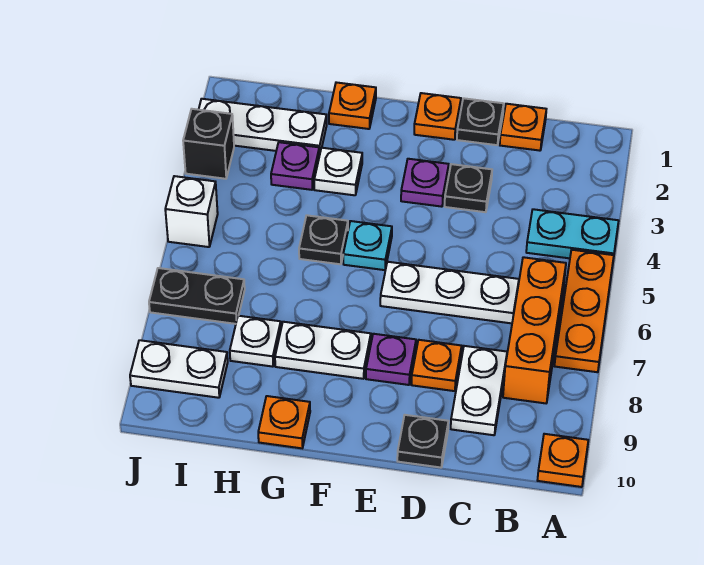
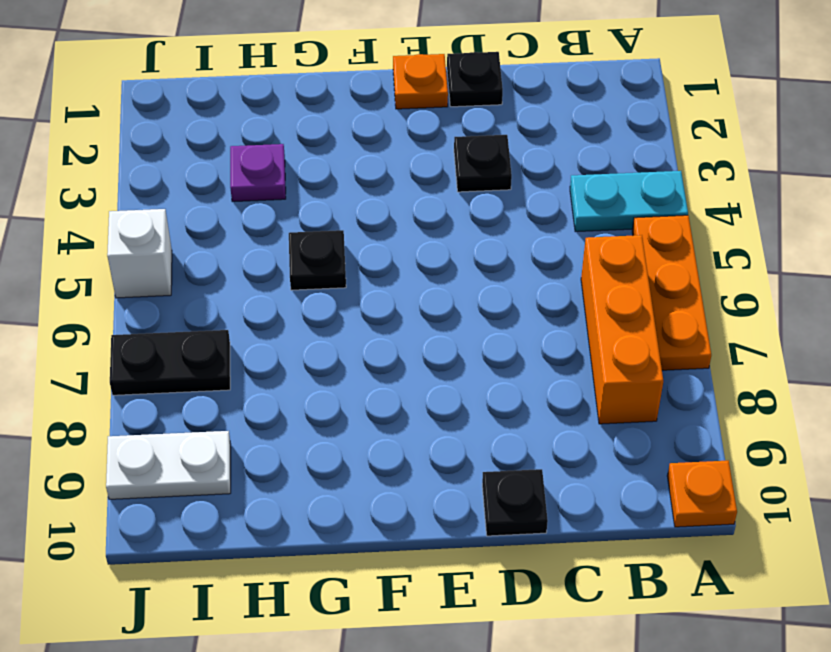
none -> orange plate C1 level 1
none -> white plate C6:E6 level 1
none -> white plate C8:C9 level 1

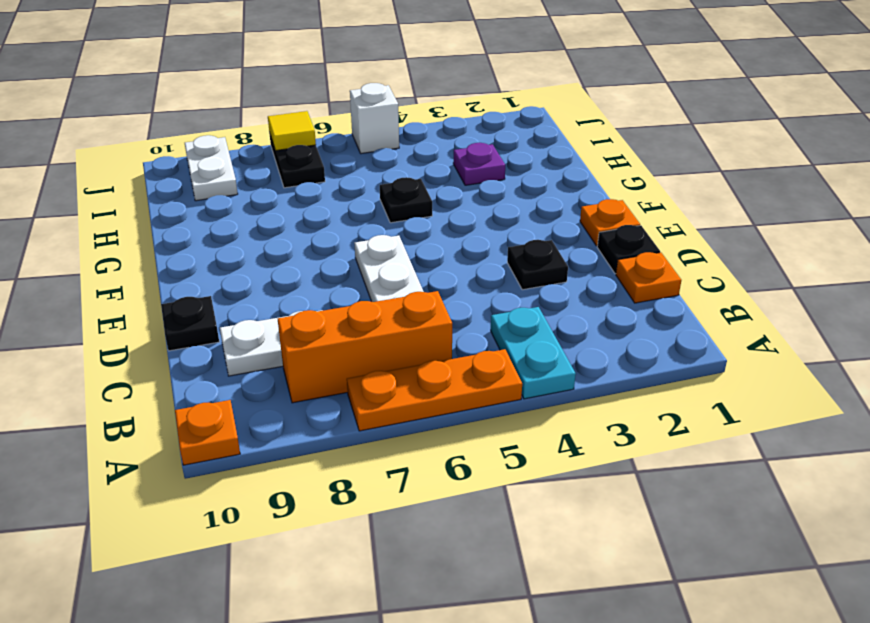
yellow tile J7 level 2 -> none
none -> orange plate D8 level 1
none -> purple plate E3 level 1
none -> purple plate E8 level 1

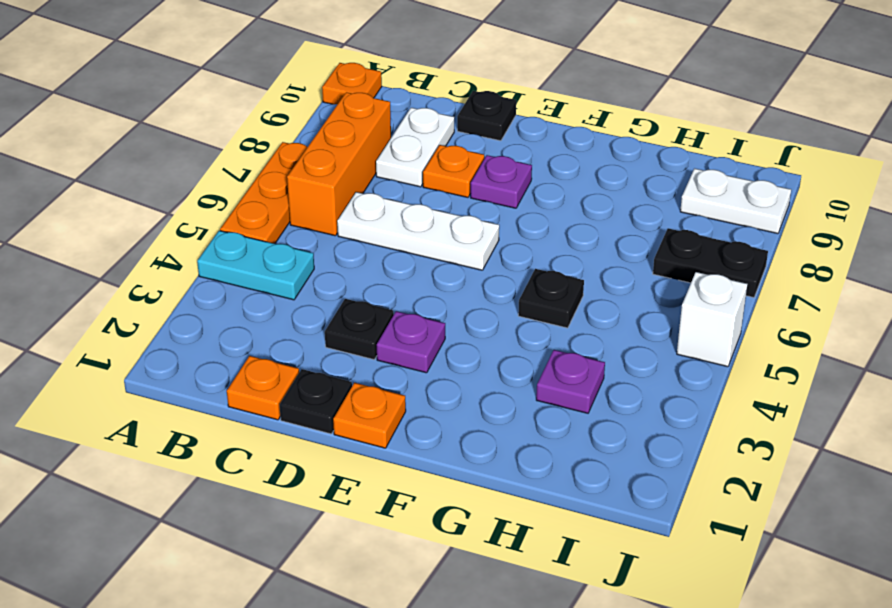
none -> cyan plate F5 level 1
none -> white plate F8:G8 level 1
none -> orange plate G1 level 1

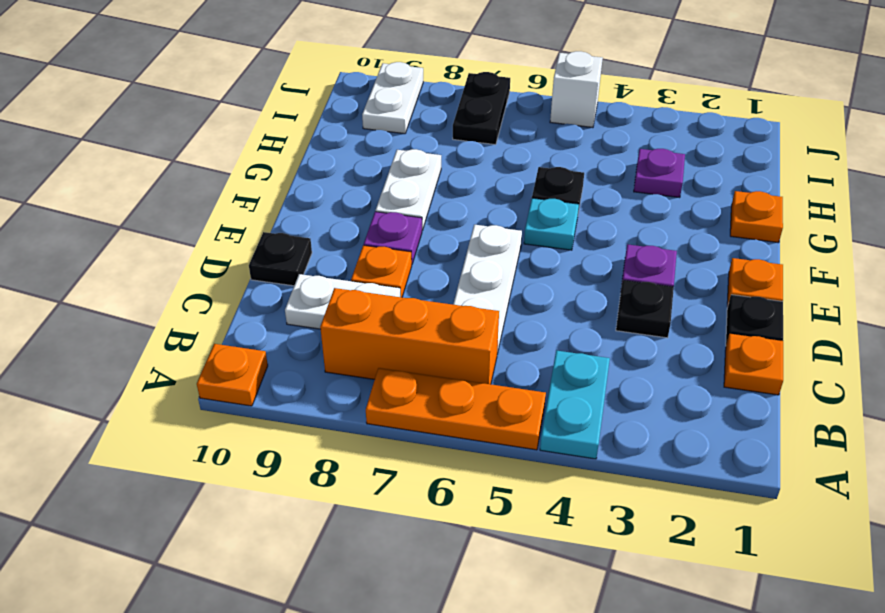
none -> white plate G3 level 1
none -> orange plate G10 level 1
none -> white plate H2:J2 level 1

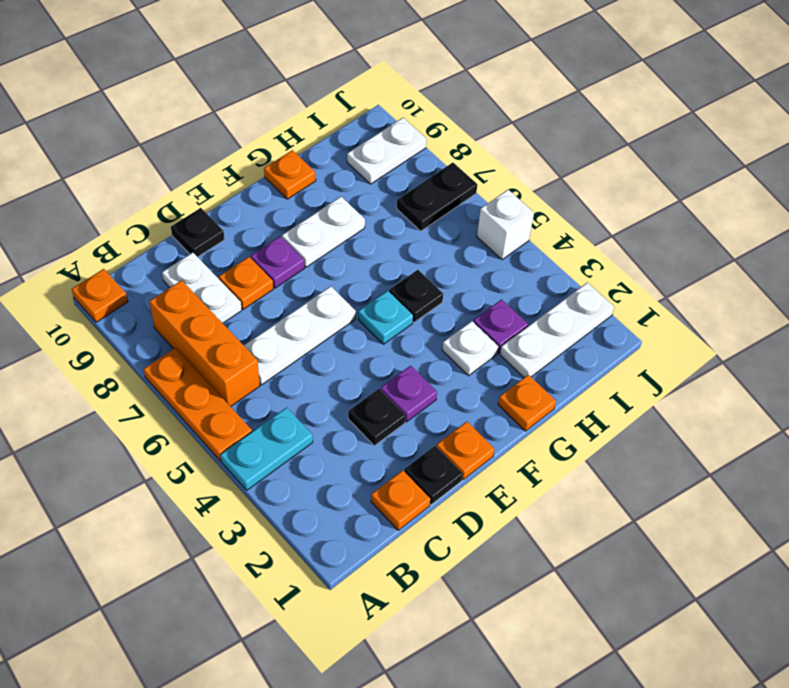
none -> white plate H8 level 1
none -> black brick J3 level 1

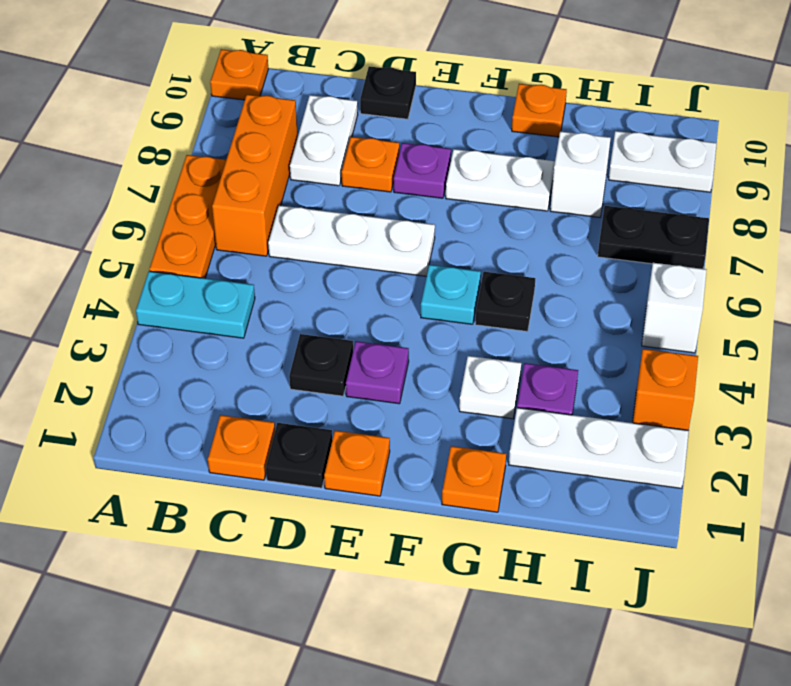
white brick H8 level 1 -> white plate H8 level 1
orange brick J3 level 1 -> black brick J3 level 1

